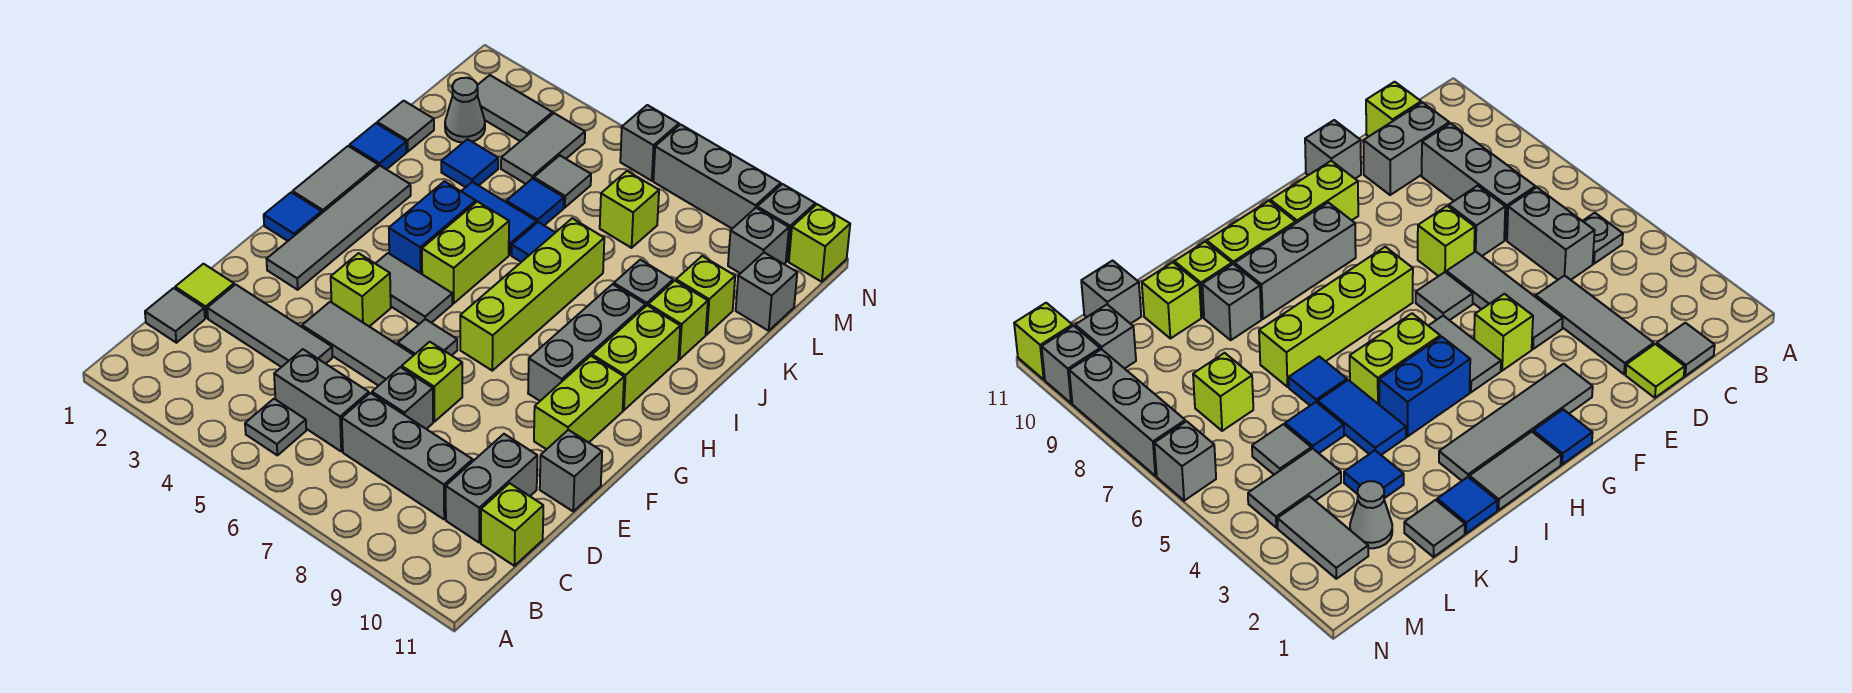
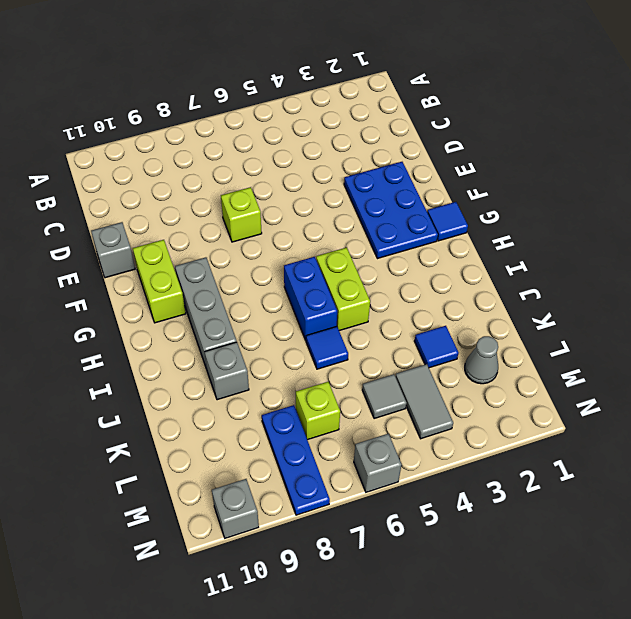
blue plate E2:G3 level 1 -> grey tile F2:I2 level 1
blue brick H6:I6 level 1 -> blue brick H4:I4 level 1
blue plate L8:N8 level 1 -> grey brick N7:N9 level 1
none -> grey plate B5 level 1
none -> grey tile C1 level 1
none -> grey brick C5:C6 level 1
none -> grey brick C7:C9 level 1

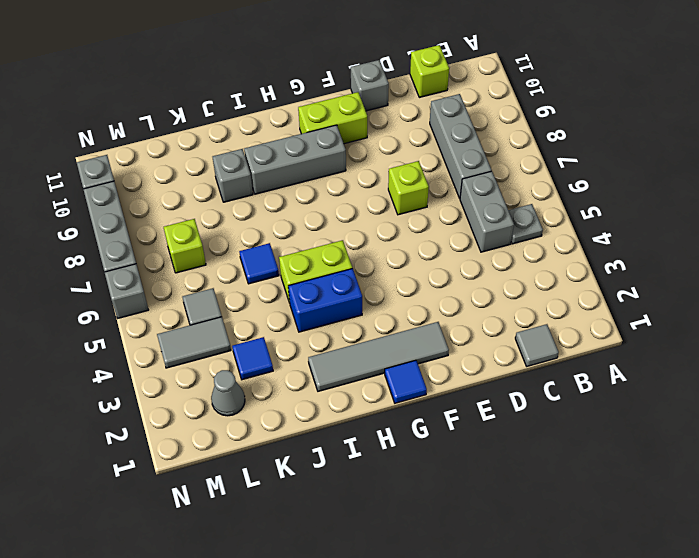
none -> grey brick C10:D10 level 1
none -> lime tile D1 level 1
none -> grey tile D2:D4 level 1
none -> grey brick D7 level 1

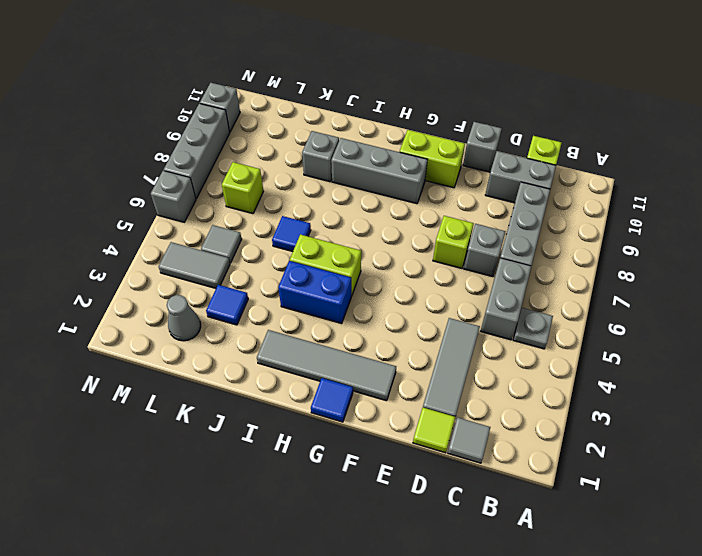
none -> grey tile E4:E6 level 1
none -> lime brick F4 level 1
none -> grey tile F6 level 1
none -> grey tile G4:G5 level 1

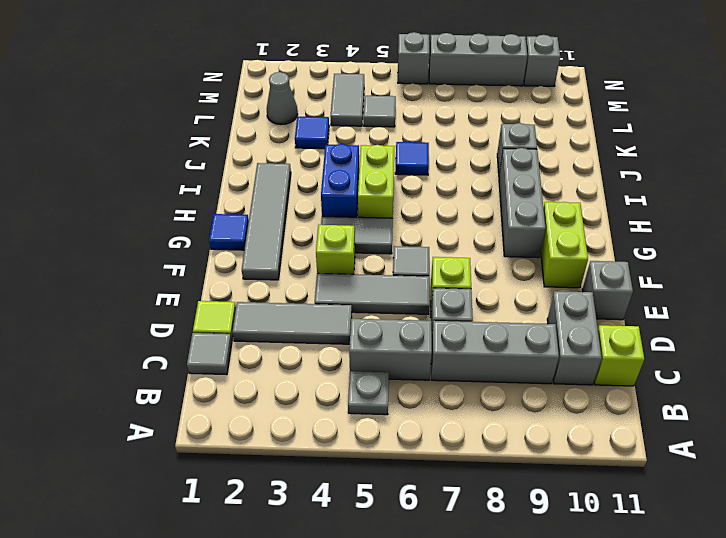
none -> lime brick G7:J7 level 1
none -> grey tile H1:I1 level 1
none -> lime brick H10:I10 level 1
none -> blue tile J1 level 1

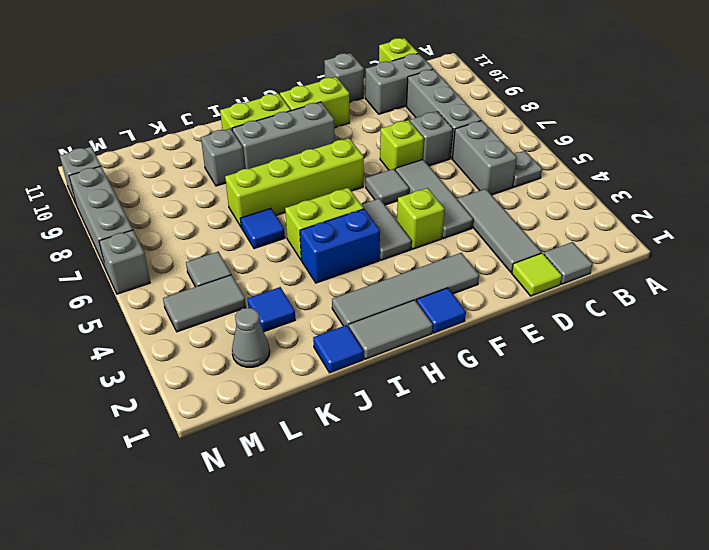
none -> blue tile J4:J5 level 1
none -> lime brick J10 level 1
none -> grey tile K1 level 1
none -> blue tile K5 level 1

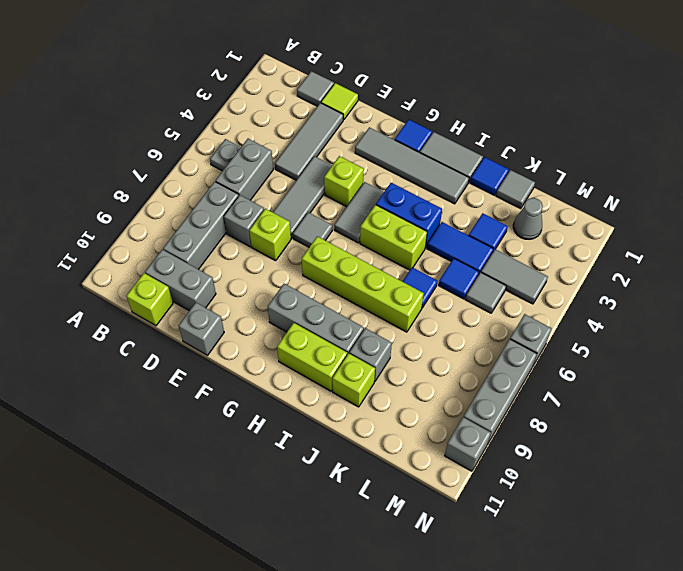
blue tile J4:K4 level 1 -> blue tile J4:J5 level 1
none -> lime brick F10:G10 level 1
none -> lime brick K10 level 1
none -> lime brick L7 level 1
none -> grey brick L11 level 1

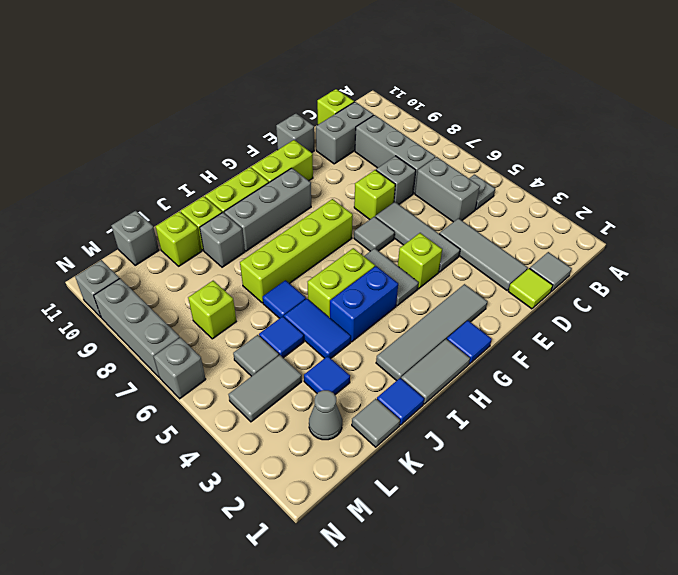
none -> grey tile M2:M3 level 1
none -> grey brick M10 level 1
none -> lime brick N11 level 1

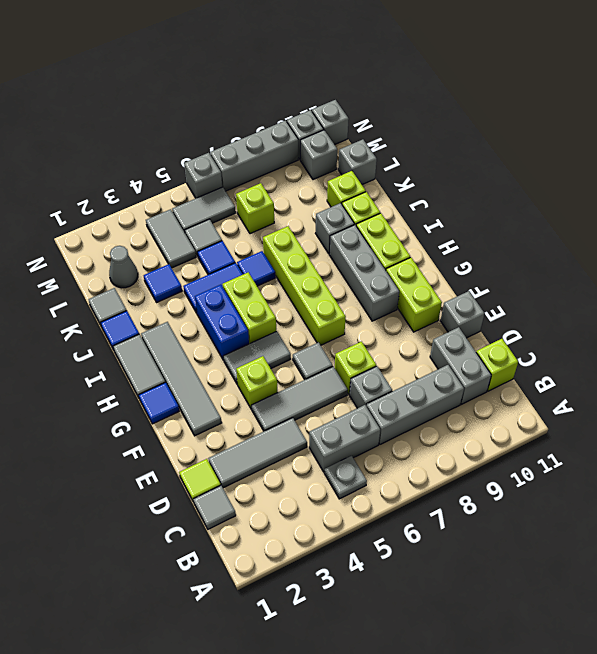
grey tile M5:M6 level 1 -> grey tile M2:M3 level 1
grey brick N11 level 1 -> lime brick N11 level 1

